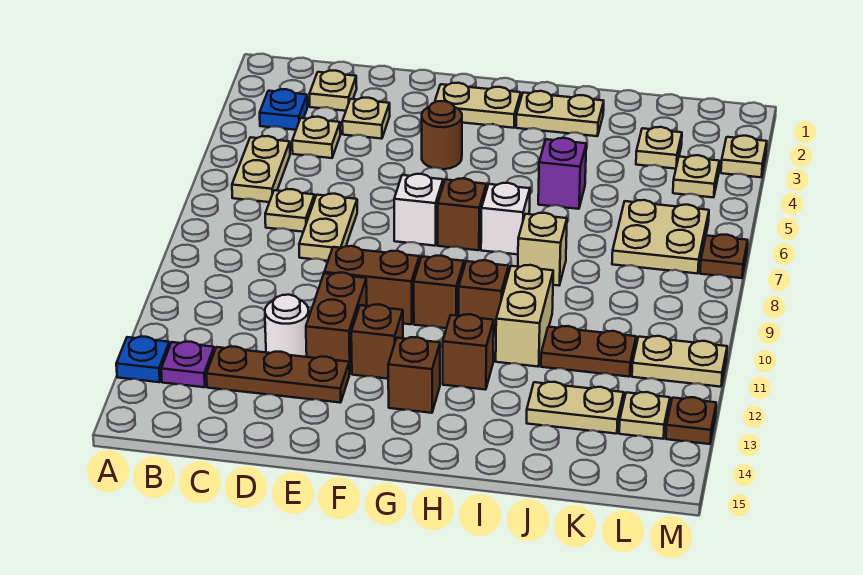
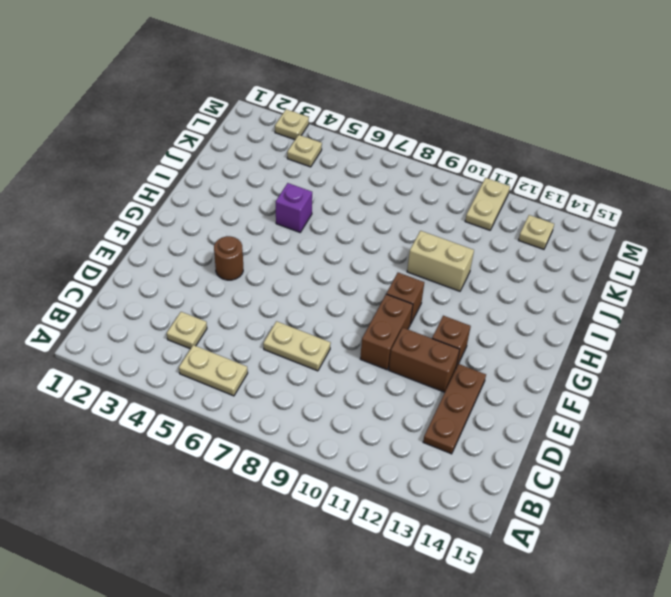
none -> blue plate A13 level 1
none -> blue plate B3 level 1
none -> purple plate B13 level 1
none -> tan plate C2 level 1

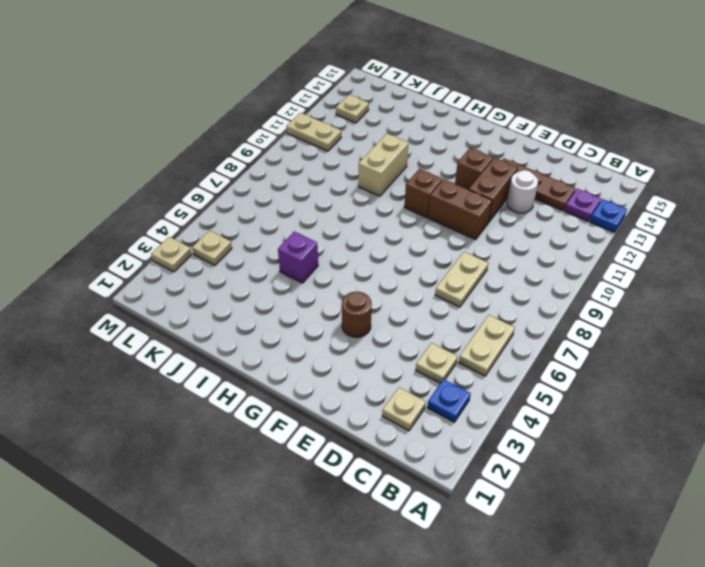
none -> tan plate C7 level 1
none -> tan plate D3 level 1
none -> tan plate F2:G2 level 1
none -> white brick F7 level 1

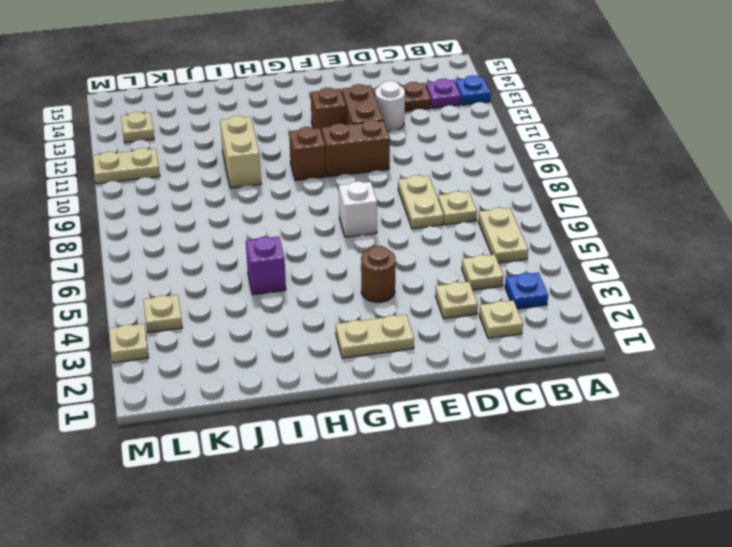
none -> brown brick G7 level 1
none -> brown brick G13 level 1
none -> tan plate H2:I2 level 1
none -> white brick H7 level 1

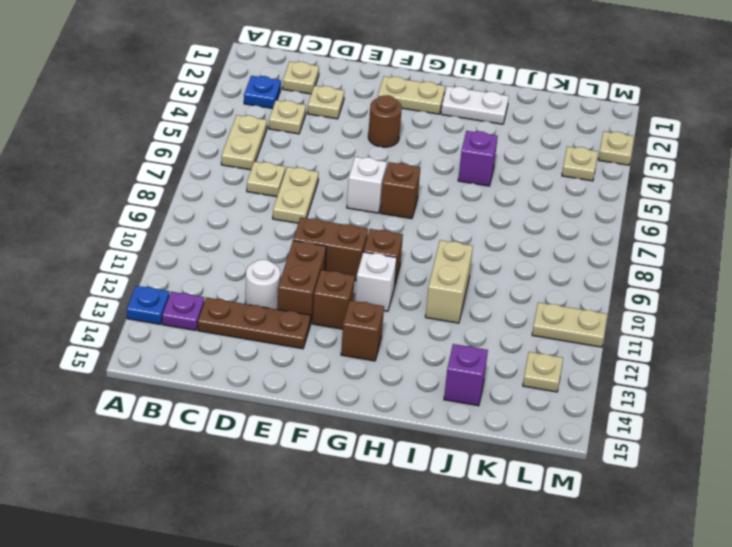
white brick G11 level 1 -> white brick H7 level 1
white plate H2:I2 level 1 -> tan plate H2:I2 level 1
purple brick J14 level 1 -> none
none -> brown brick H10 level 1
none -> brown brick H12 level 1
none -> tan brick I8 level 1
none -> brown plate J11:K11 level 1

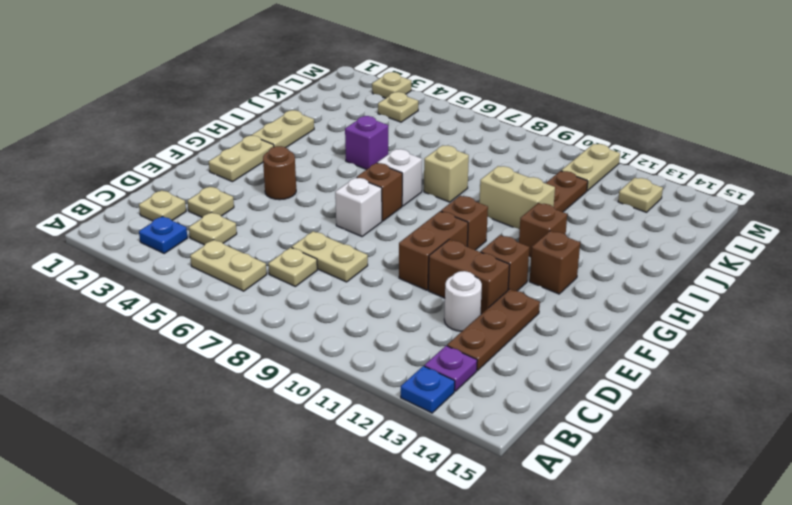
none -> brown brick H10 level 1
none -> tan plate J13:K13 level 1
none -> tan plate K3 level 1
none -> tan plate K6:L7 level 1

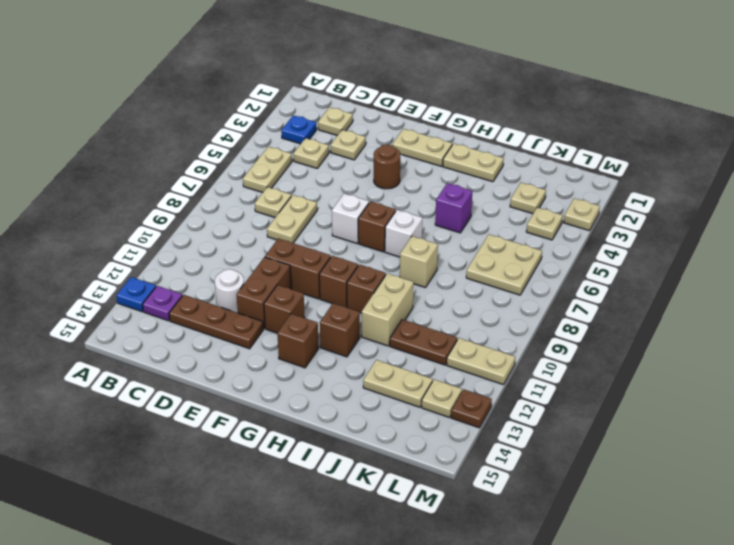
none -> brown plate M7 level 1

